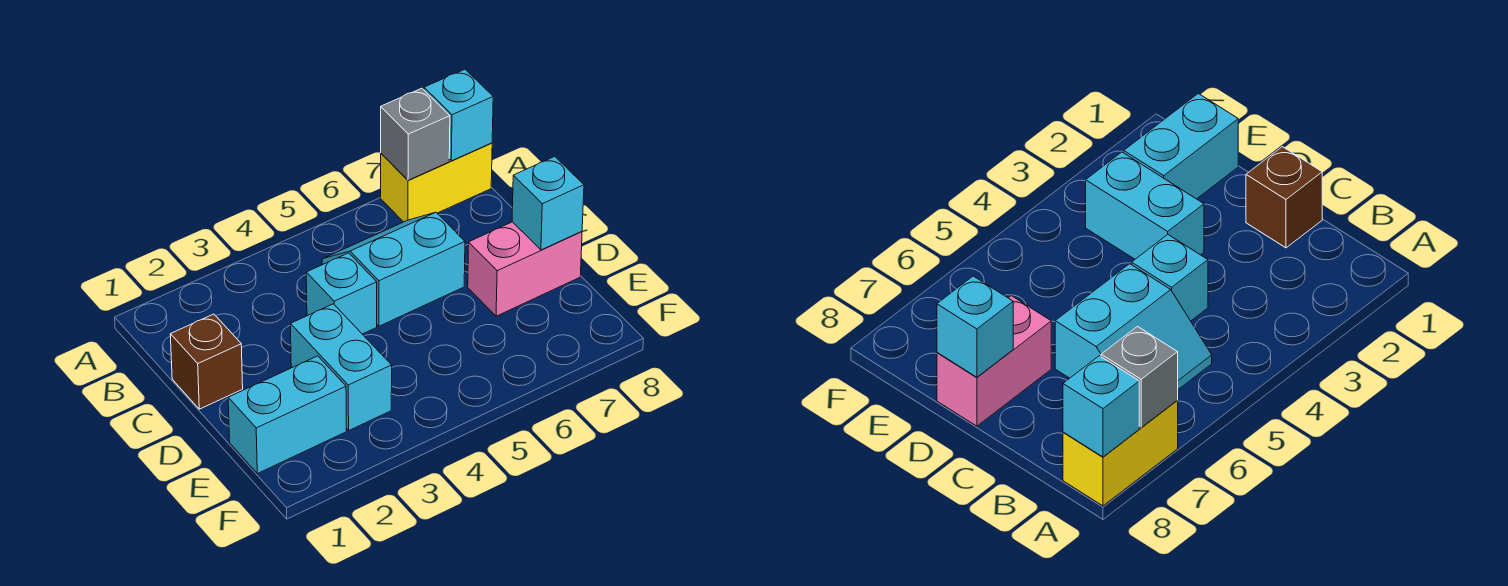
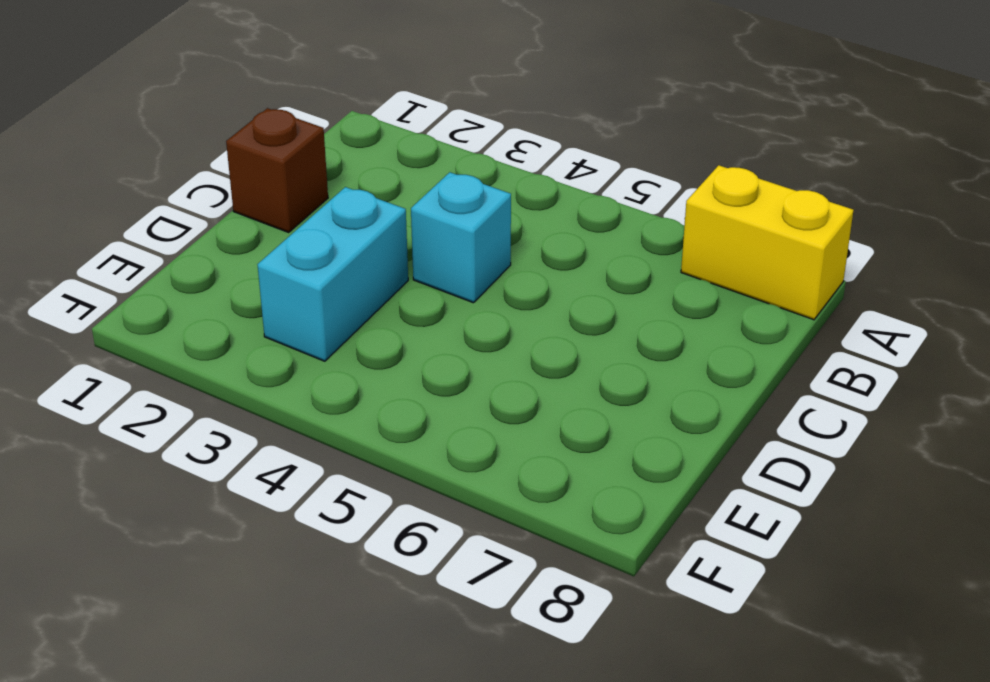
none -> cyan slope B5:C6 level 1 top C
none -> pink brick D7:D8 level 1

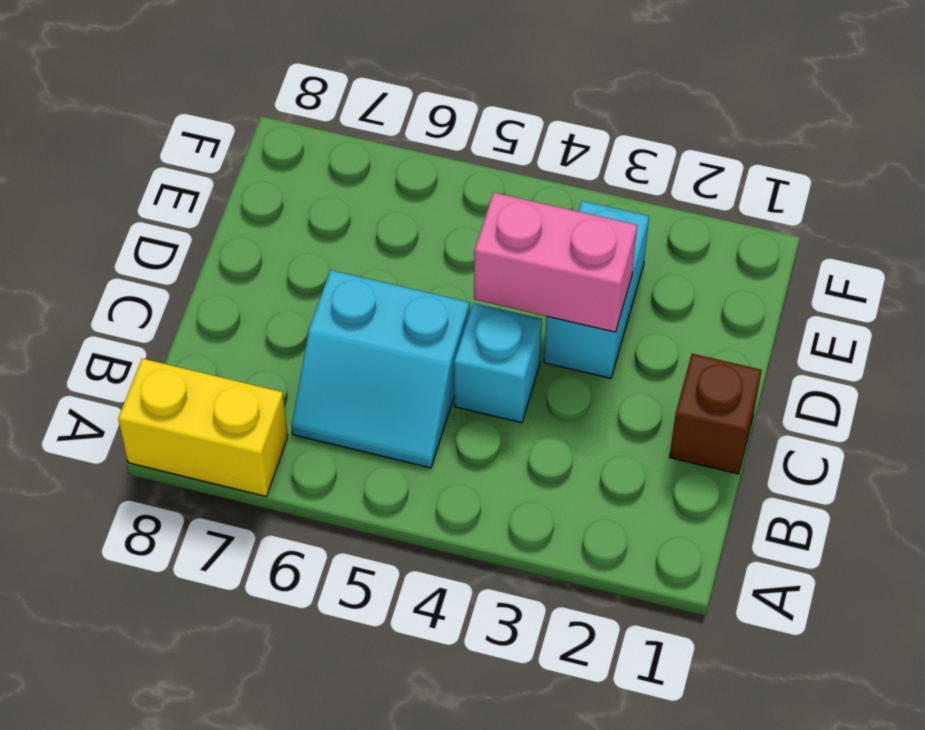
pink brick D3:D4 level 2 -> pink brick D7:D8 level 1
none -> cyan brick E1:E2 level 1
none -> grey brick A7 level 2

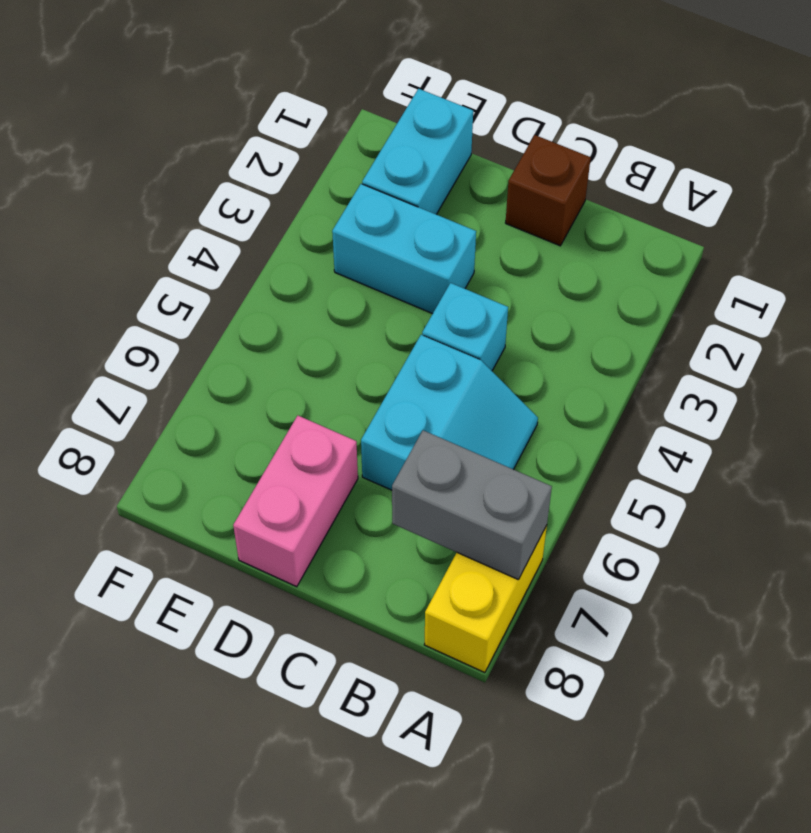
grey brick A7:B7 level 2 -> grey brick A7 level 2
none -> cyan brick A8 level 2
none -> cyan brick D8 level 2

